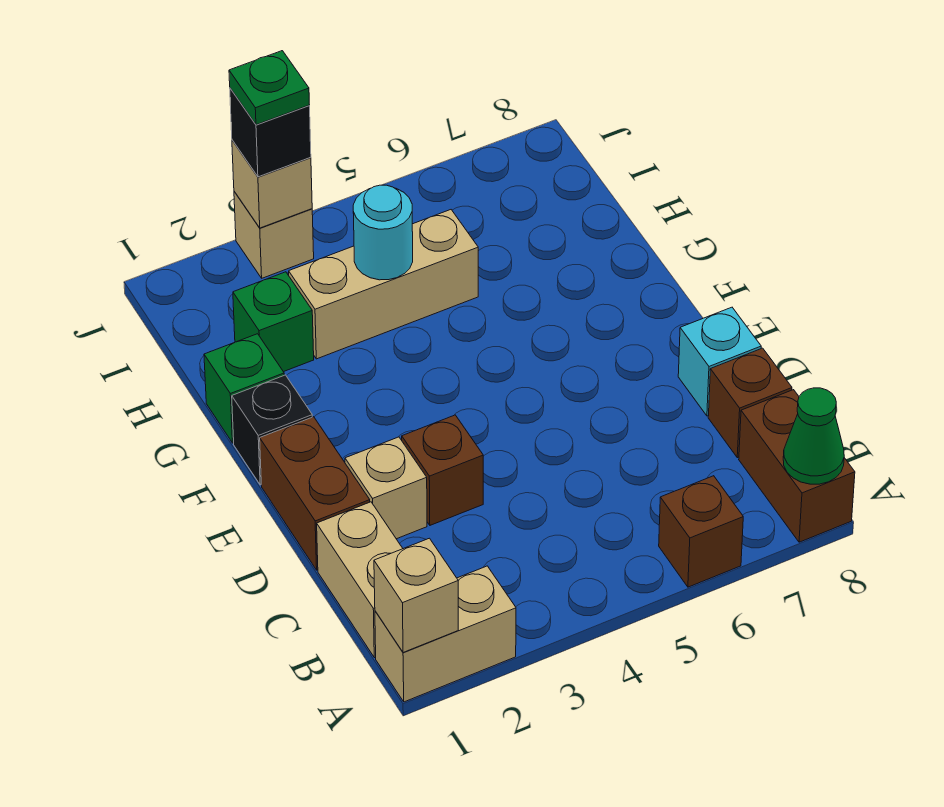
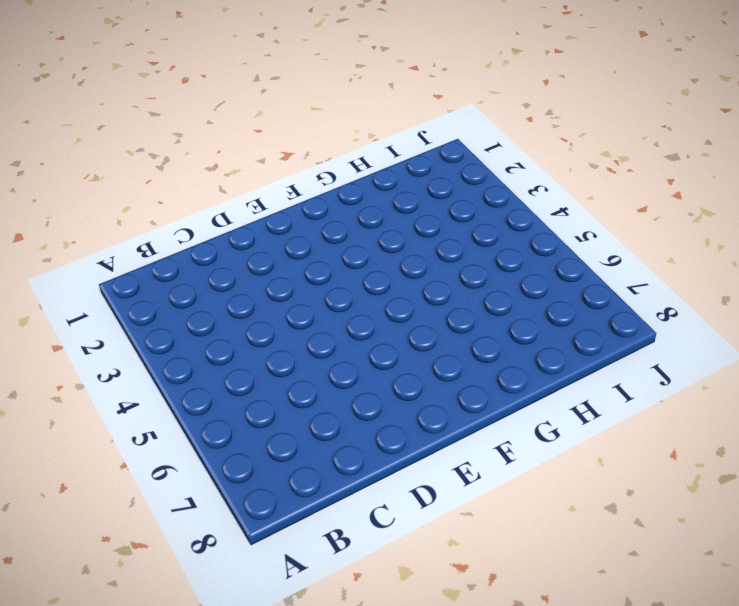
none -> tan brick A1:A2 level 1
none -> brown brick A6 level 1
none -> brown brick A8:B8 level 1

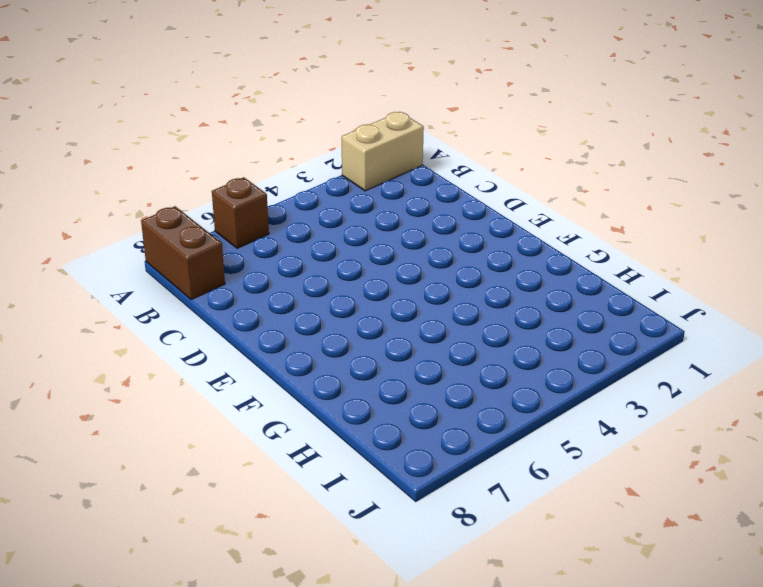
none -> tan brick B1:C1 level 1
none -> brown brick C8 level 1
none -> brown brick D1:E1 level 1

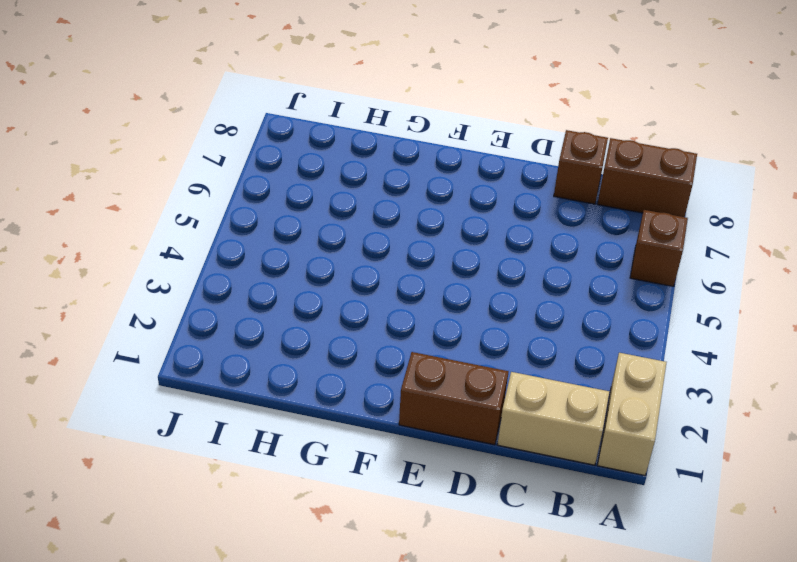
none -> tan brick D2 level 1
none -> brown brick D3 level 1
none -> cyan brick D8 level 1

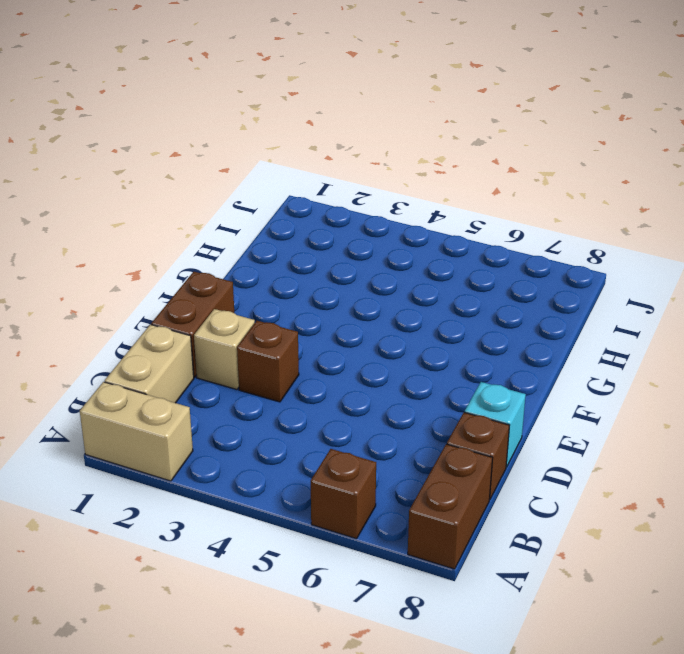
none -> black brick F1 level 1
none -> green brick G1 level 1
none -> green brick H2 level 1

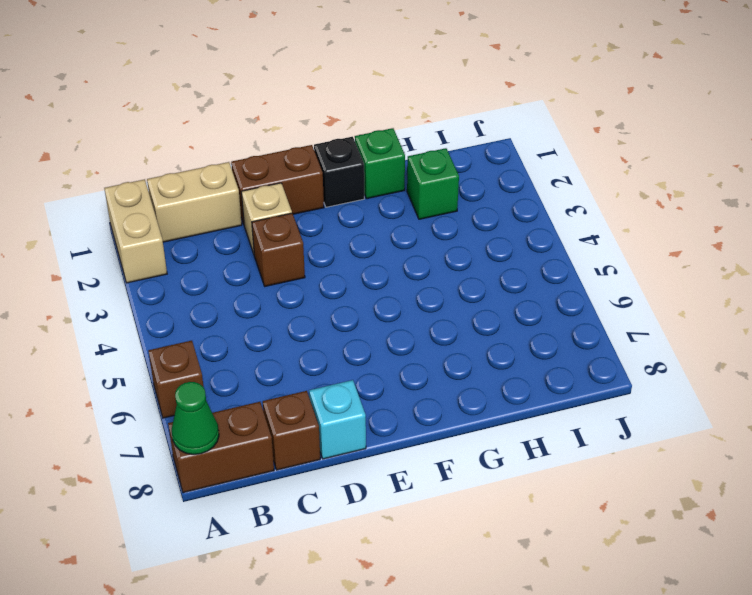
none -> tan brick H3:H5 level 1
none -> tan brick J3 level 1
none -> tan brick A1 level 2

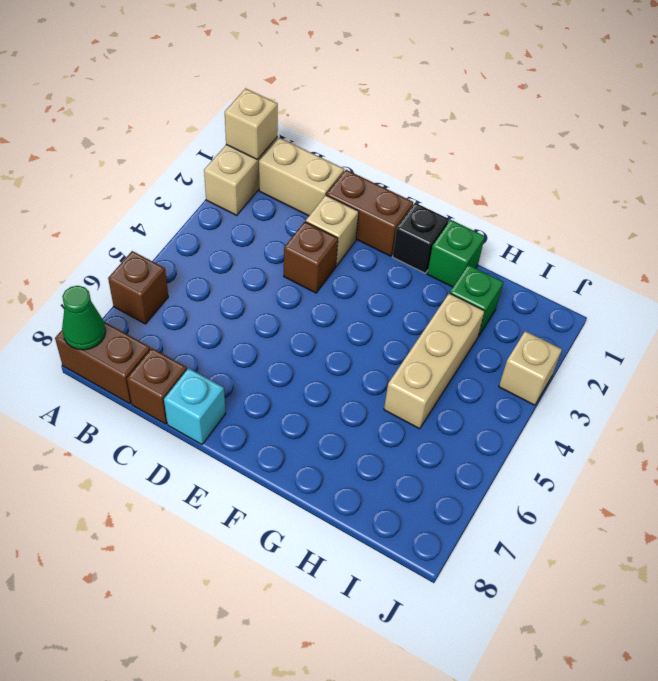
none -> cyan round brick H4 level 2
none -> tan brick J3 level 2
none -> black brick J3 level 3

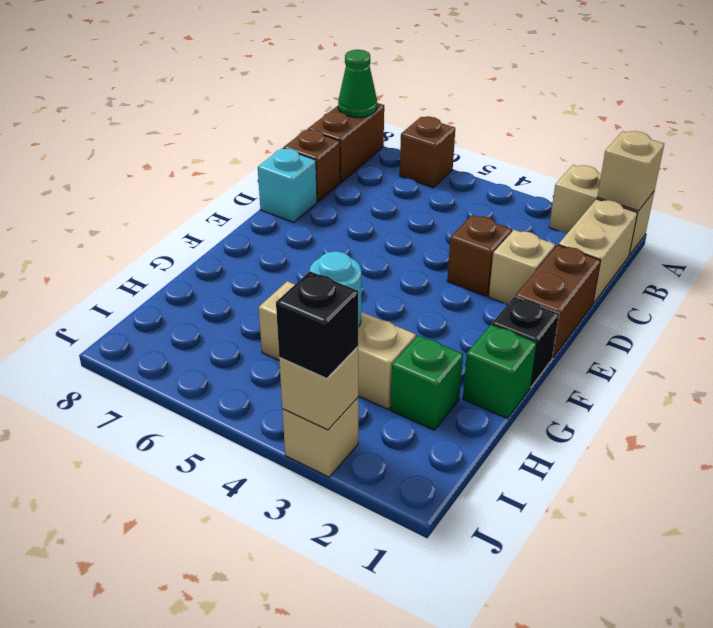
none -> green plate J3 level 4

